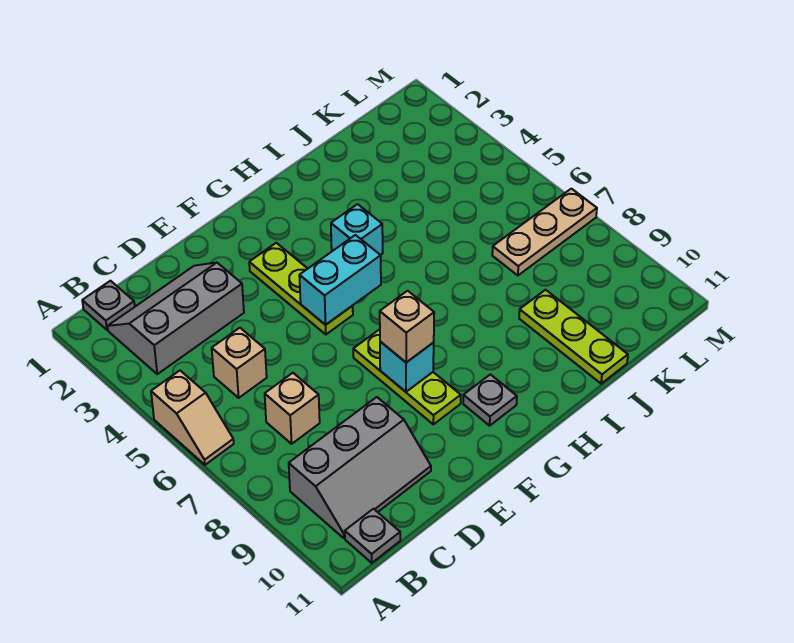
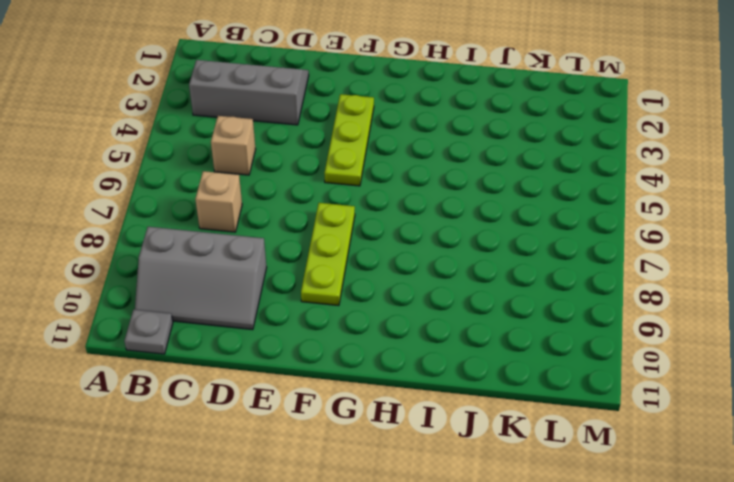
none -> tan slope A5:A6 level 1 top 5
none -> grey plate B1 level 1
none -> grey plate G10 level 1

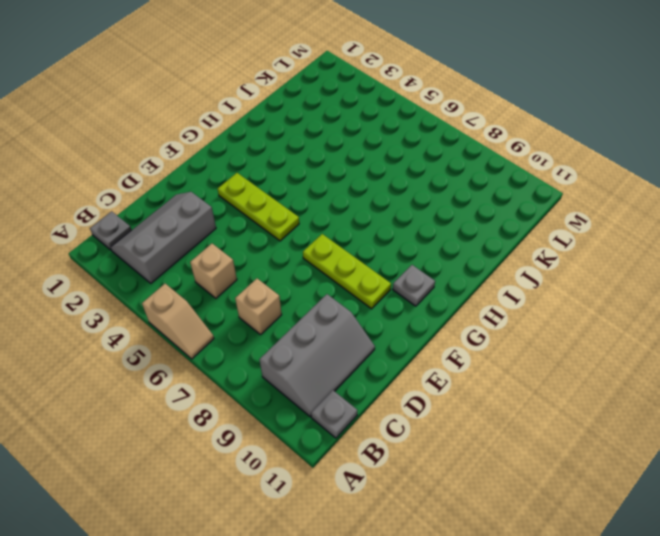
none -> cyan brick H4 level 1
none -> lime plate J9:J11 level 1
none -> tan plate K7:M7 level 1

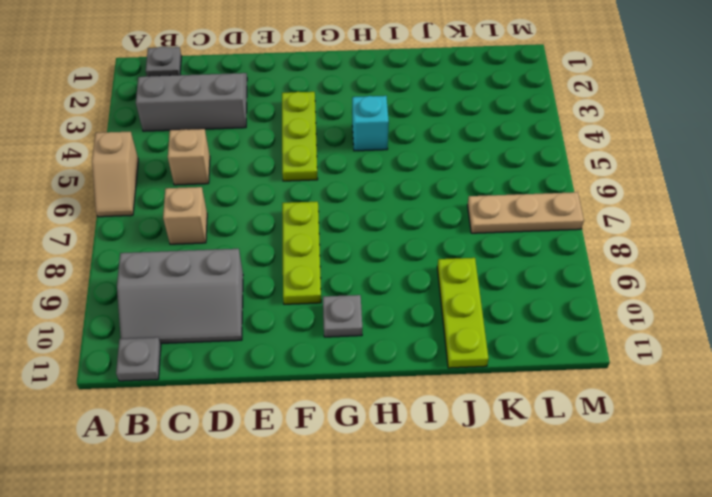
none -> cyan brick F5:G5 level 2
none -> cyan brick F8 level 2
none -> tan brick F8 level 3

